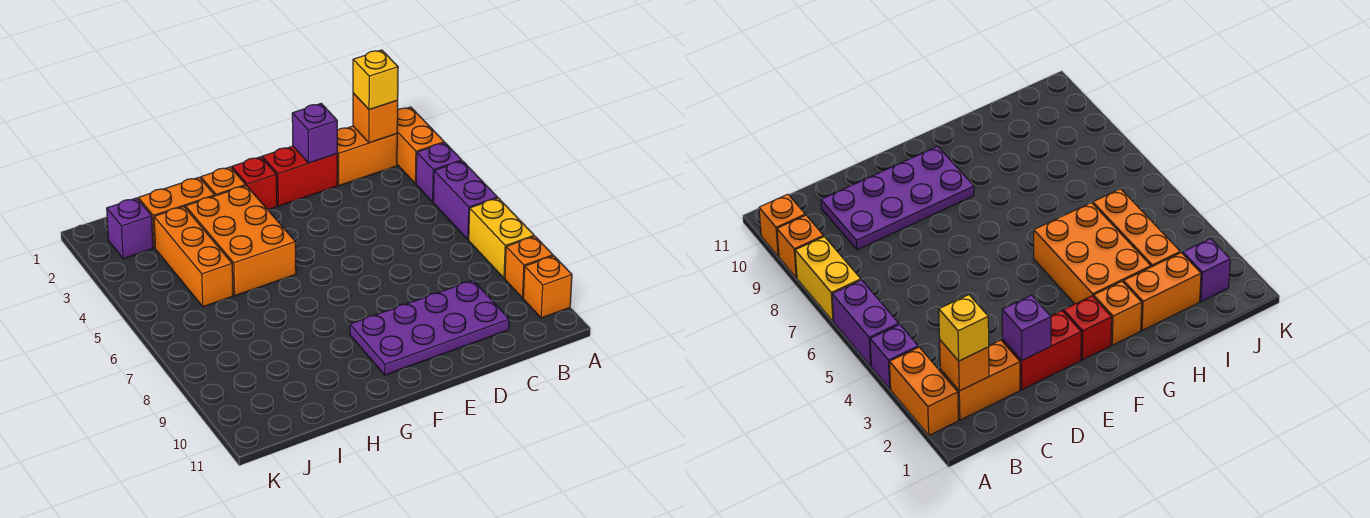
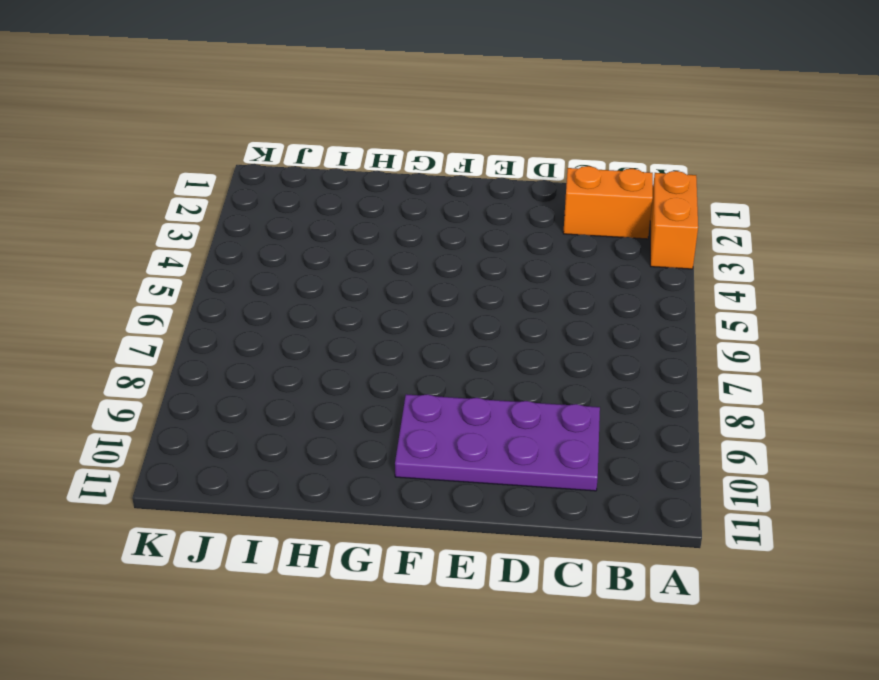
none -> purple brick A4 level 1
none -> purple brick A5:A6 level 1
none -> yellow brick A7:A8 level 1

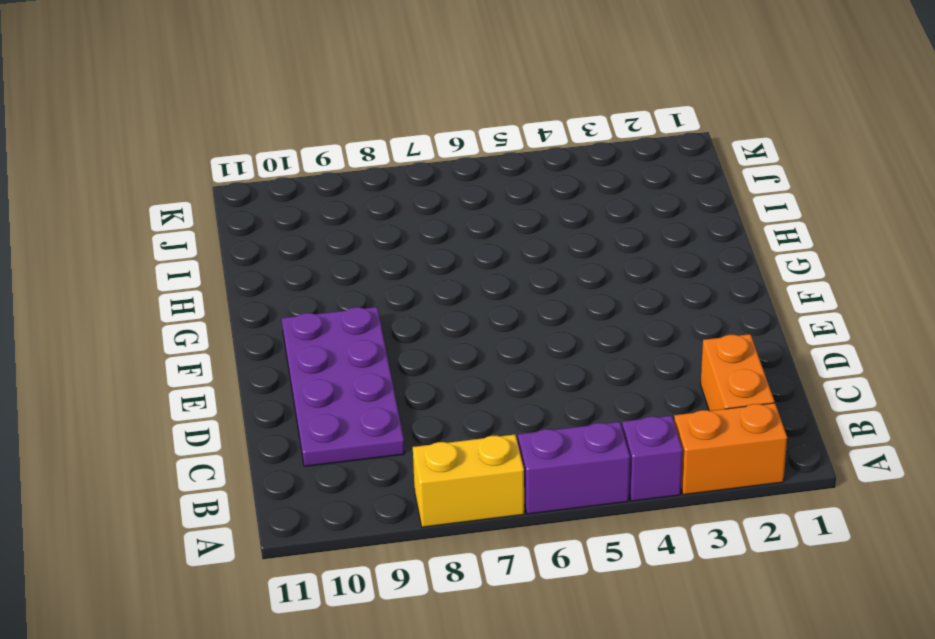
none -> orange brick A9 level 1
none -> orange brick A10 level 1
none -> red brick D2:E2 level 1

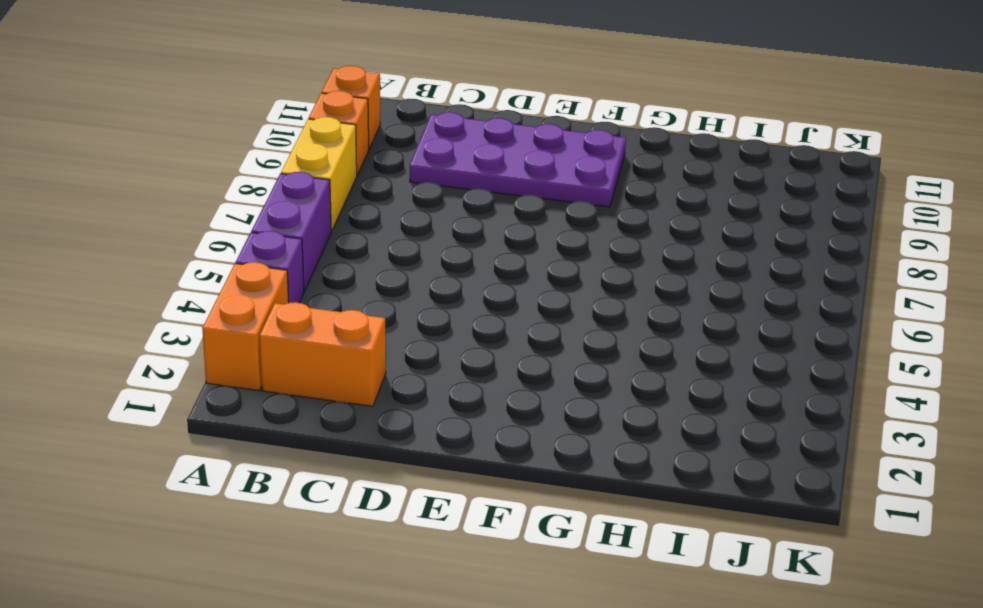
none -> red brick D2:E2 level 1
none -> red brick F2 level 1
none -> orange brick G2 level 1

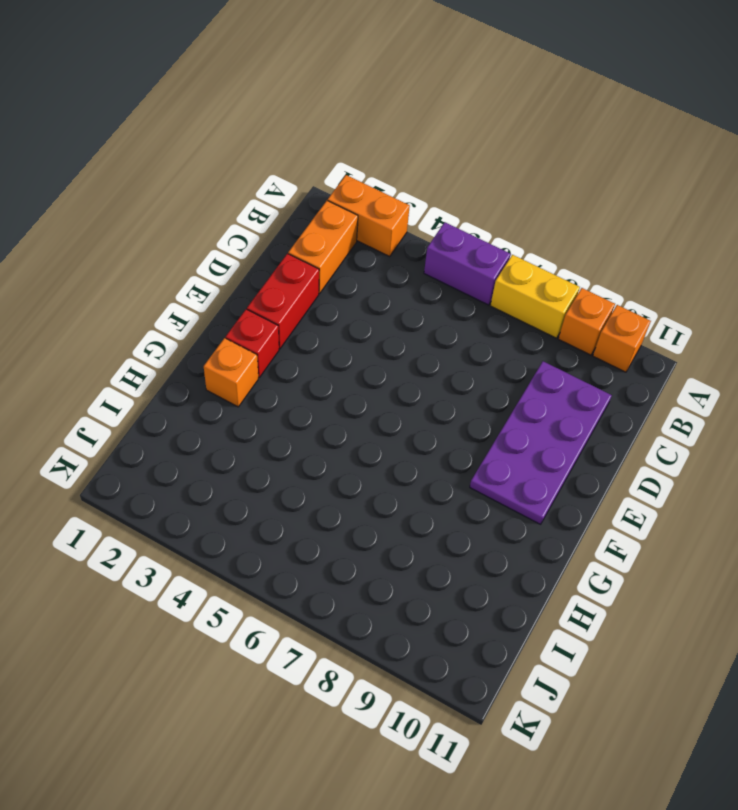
none -> purple brick A4 level 1
none -> orange brick G3:H5 level 1
none -> orange brick H2:I2 level 1

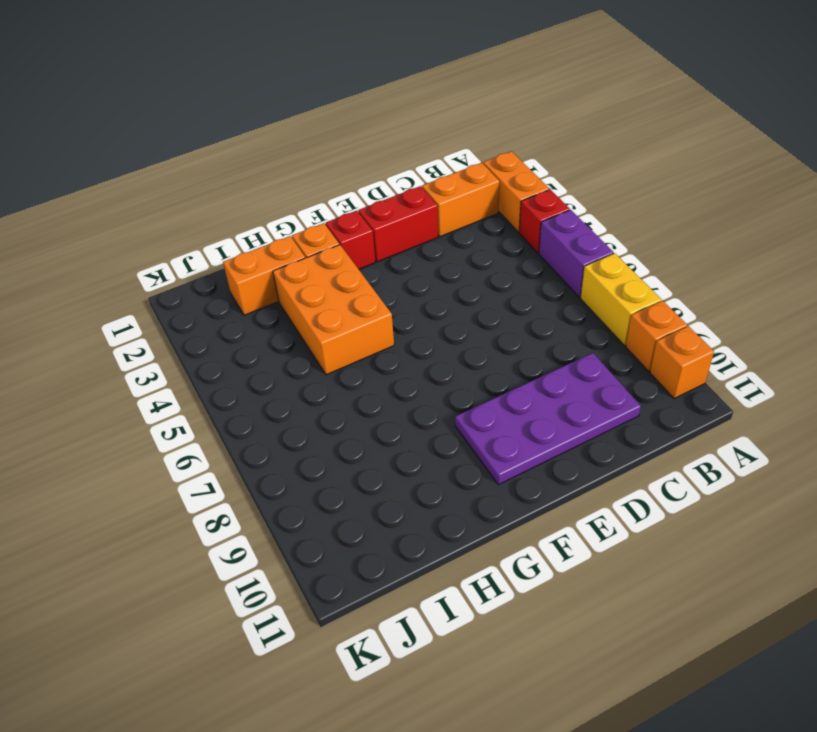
red brick A4 level 1 -> purple brick A4 level 1
none -> orange brick I3:I5 level 1
none -> purple brick J2 level 1
none -> orange brick B2 level 2

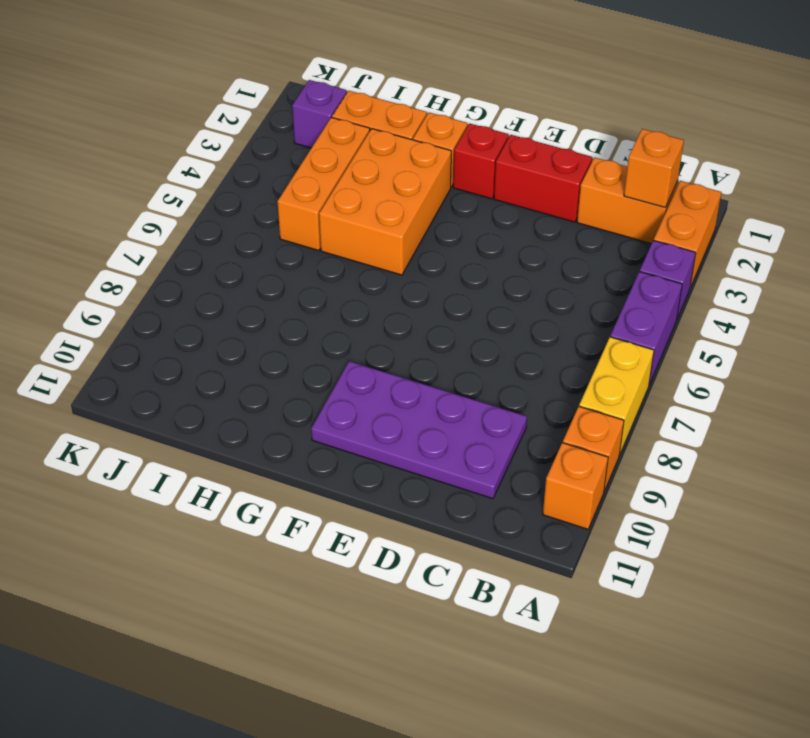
none -> purple brick D2 level 2
none -> yellow brick B2 level 3

